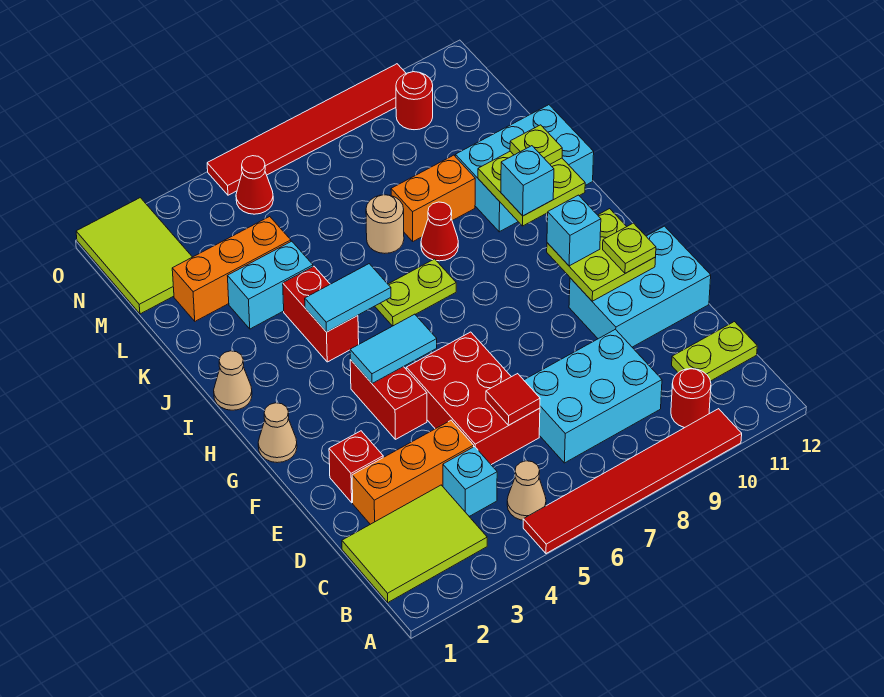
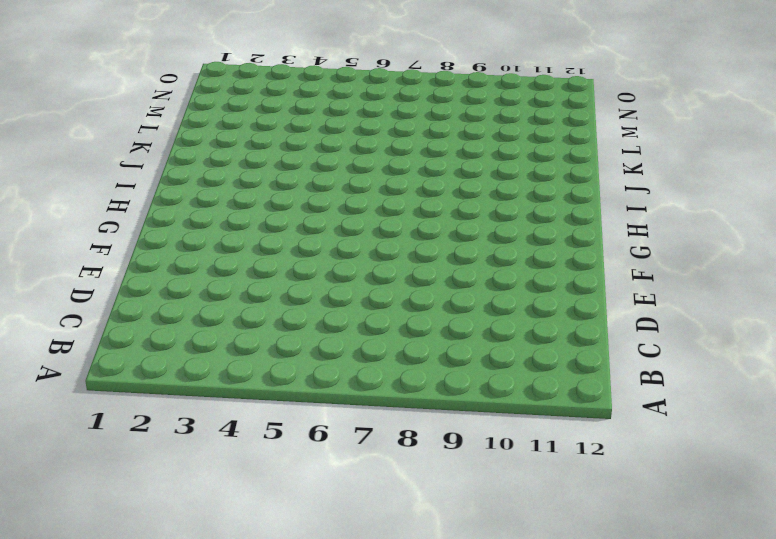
none -> red tile A5:A10 level 1
none -> lime tile B1:C3 level 1
none -> tan cone B5 level 1
none -> red round brick B10 level 1

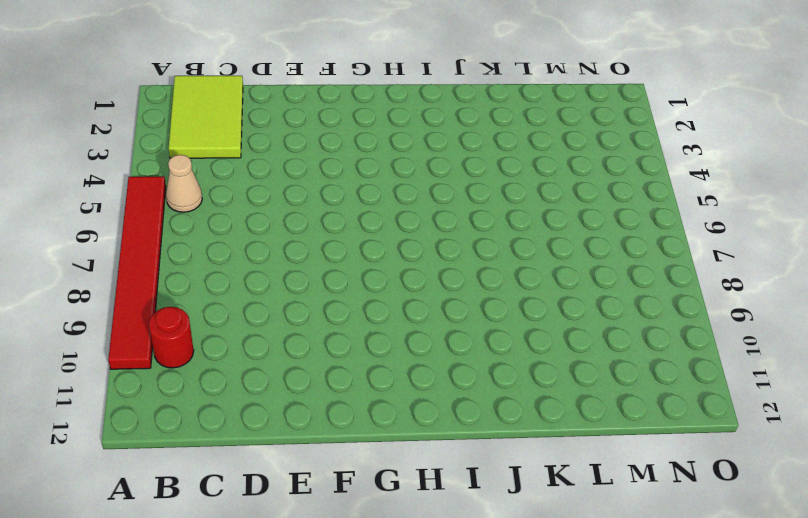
none -> cyan brick C4 level 1
none -> cyan brick C7:D9 level 1
none -> lime plate C11:C12 level 1
none -> orange brick D2:D4 level 1

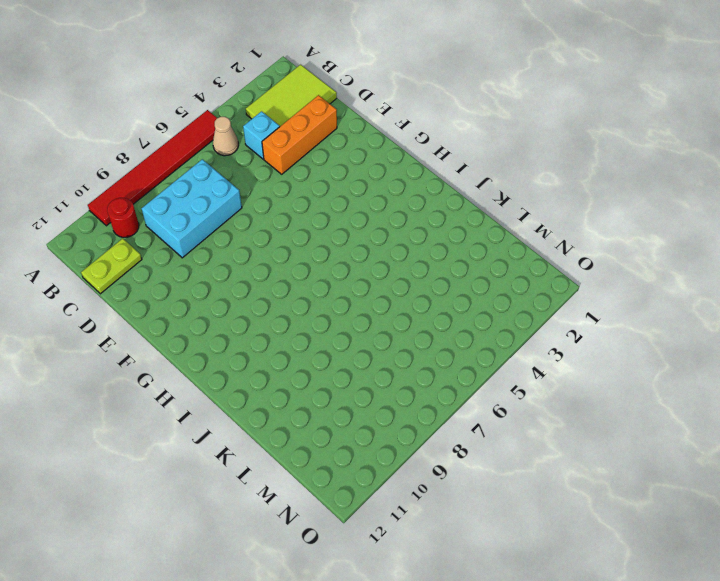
none -> red brick D5:F6 level 1
none -> red brick E2 level 1
none -> cyan brick E10:F12 level 1
none -> red brick F4:G4 level 1

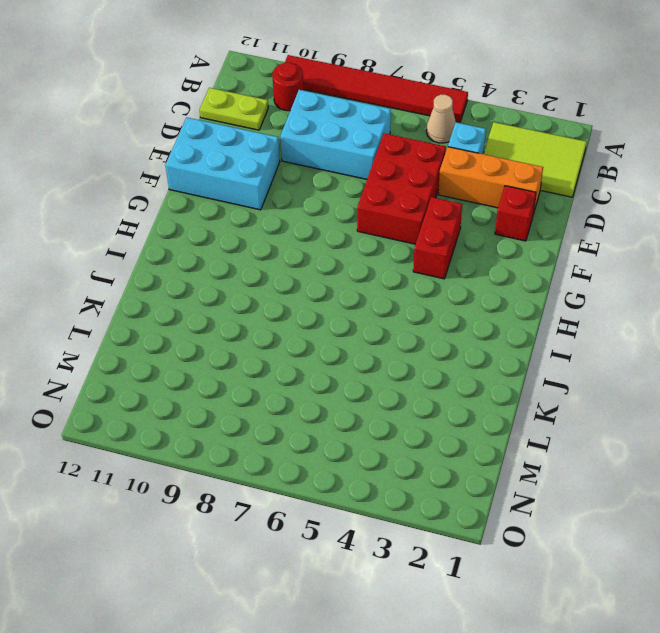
none -> tan cone G1 level 1
none -> tan cone I1 level 1
none -> red brick I4:J4 level 1
none -> lime plate I6:I7 level 1

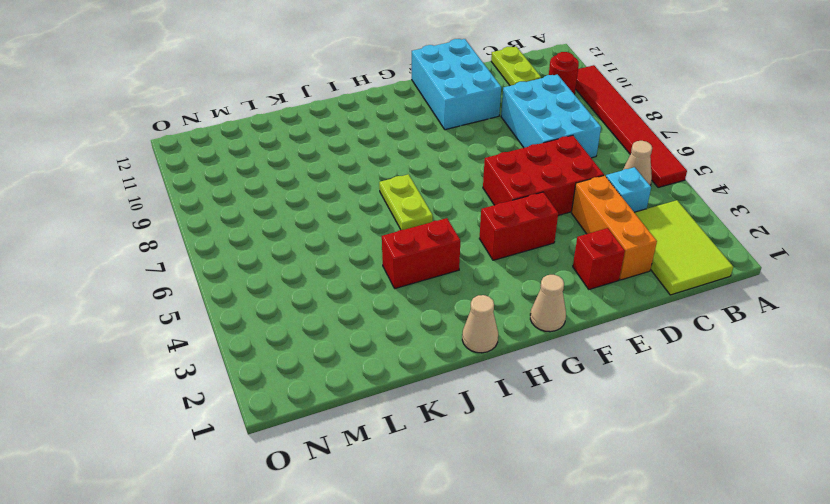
none -> red cone J8 level 1
none -> cyan brick J10:K12 level 1
none -> cyan brick K3:K4 level 1
none -> tan round brick K7 level 1

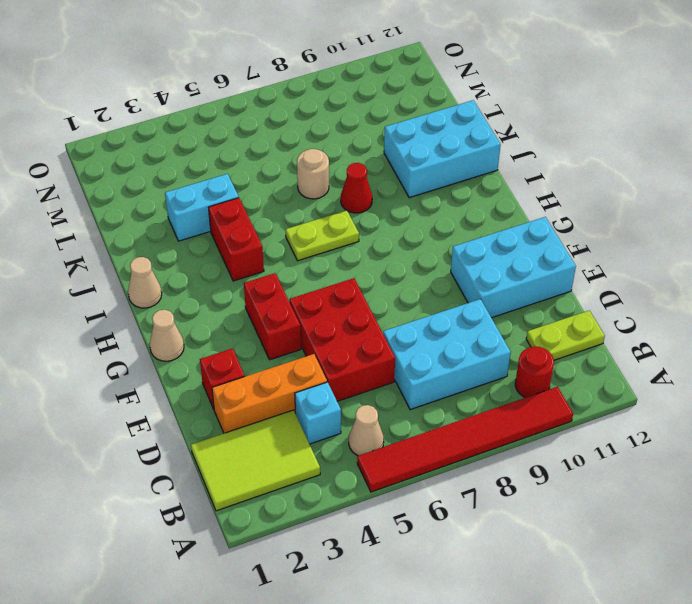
none -> orange brick K8:K9 level 1
none -> orange brick L2:L4 level 1
none -> lime tile M1:O2 level 1
none -> red cone N5 level 1

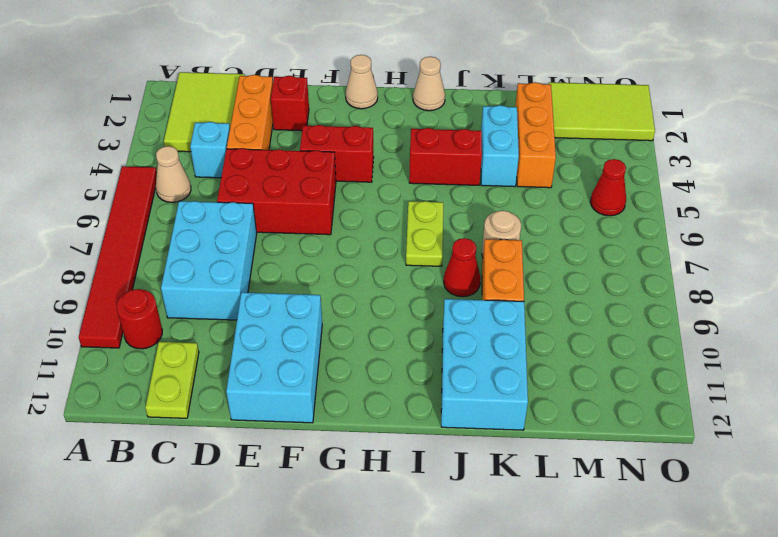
none -> red round brick N10 level 1
none -> red tile O5:O10 level 1
none -> red tile D6 level 2
none -> lime plate F10:G11 level 2

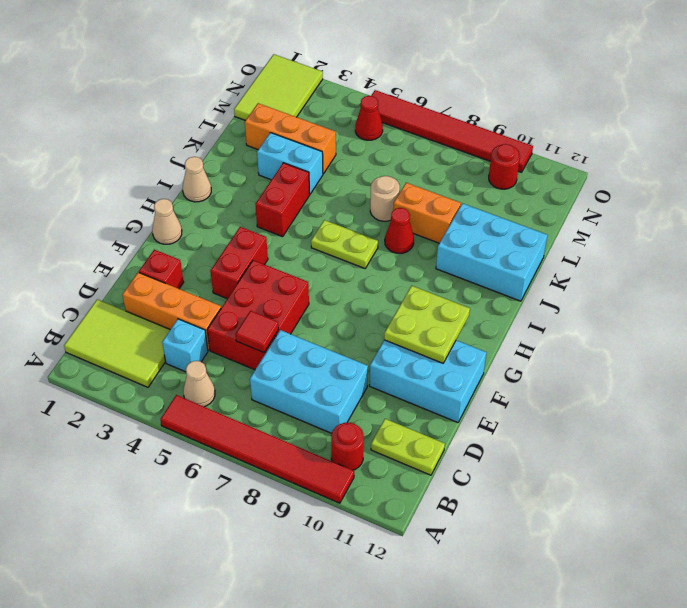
none -> cyan tile G4:G5 level 2
none -> cyan tile I4:I5 level 2
none -> lime plate I10:J11 level 2
none -> lime plate F11 level 3

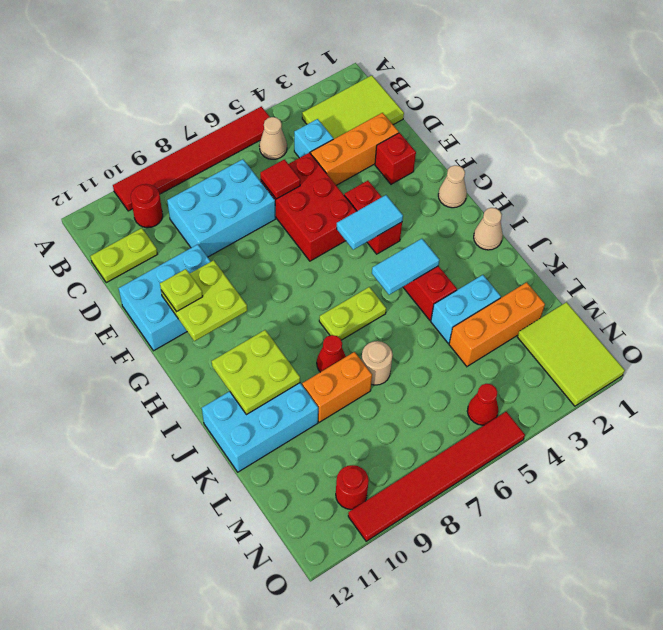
none -> cyan brick G10 level 3
none -> cyan brick I10 level 3
none -> lime plate J11 level 3

